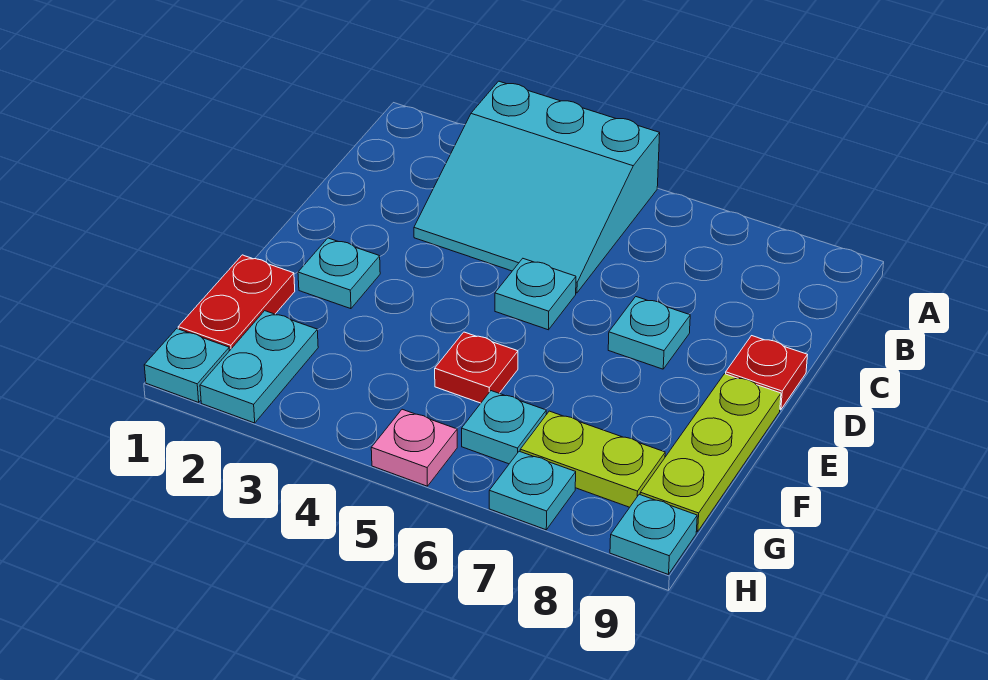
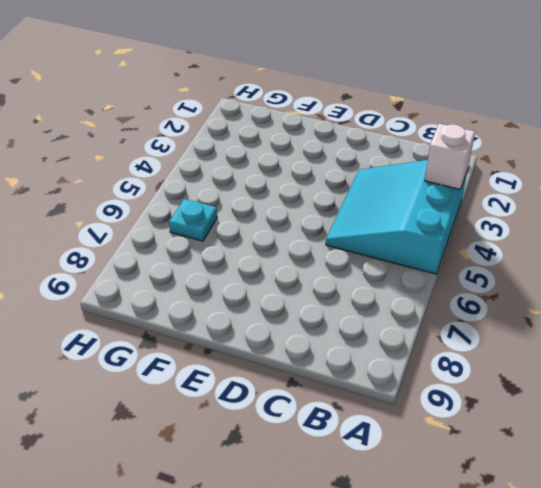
white brick A3 level 2 -> none
none -> cyan plate D5 level 1
none -> cyan plate D7 level 1
none -> red plate D9 level 1

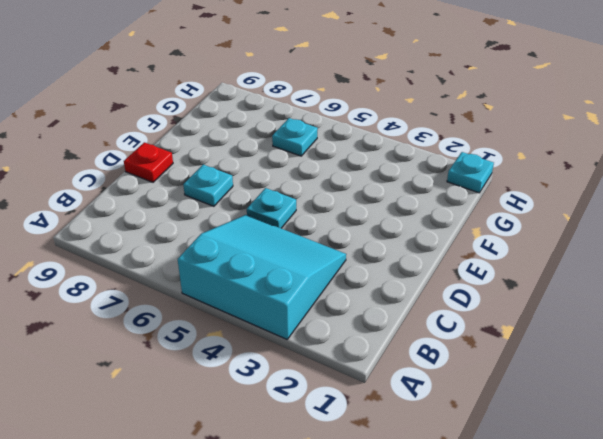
none -> cyan plate E2 level 1
none -> lime plate E9:G9 level 1
none -> red plate F1:G1 level 1

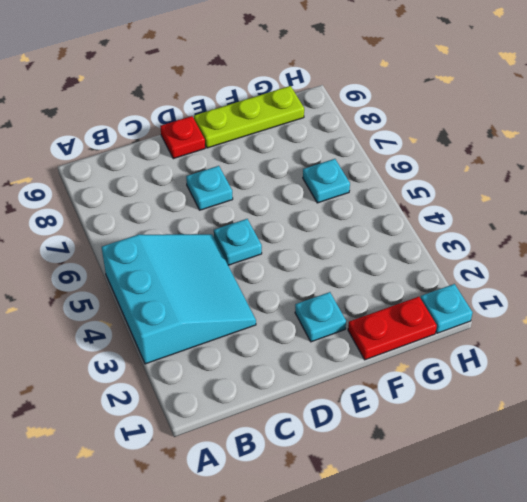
none -> red plate F5 level 1
none -> cyan plate G2:H2 level 1
none -> lime plate G7:G8 level 1

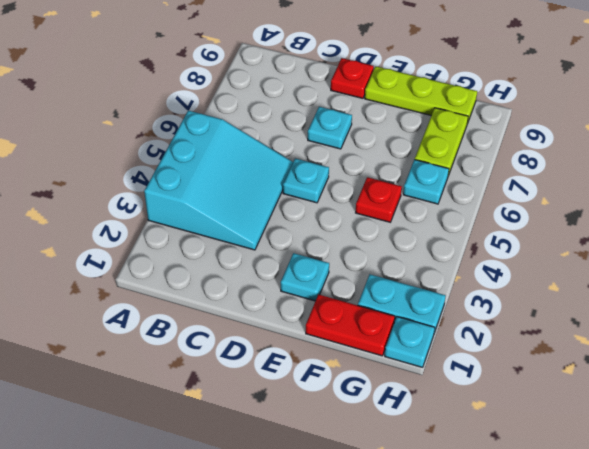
none -> pink plate H5 level 1
none -> cyan plate H7 level 1
none -> cyan plate H9 level 1

